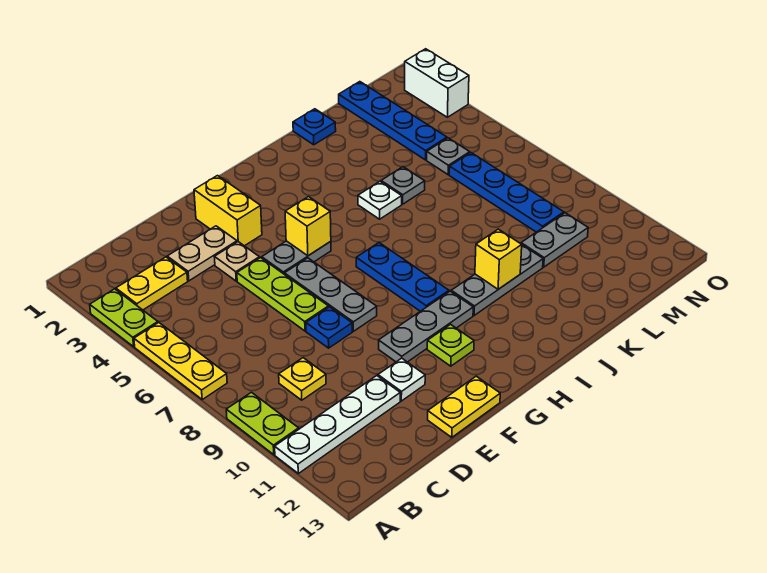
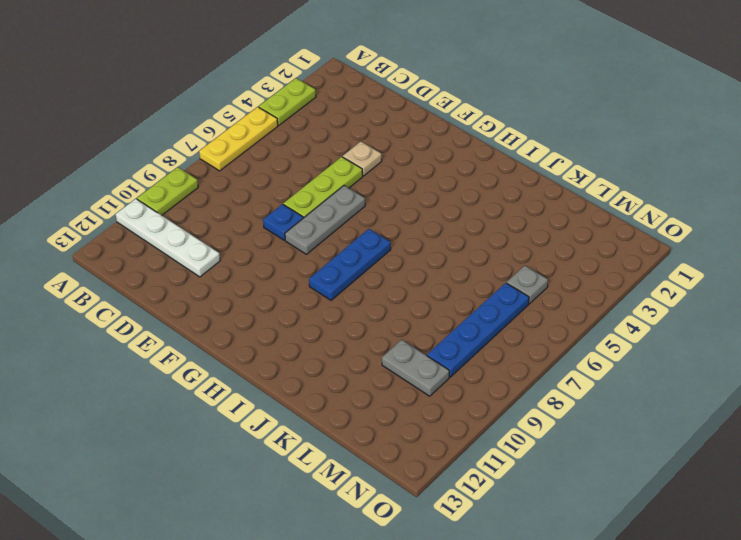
none -> yellow plate B3:C3 level 1
none -> yellow plate C9 level 1
none -> tan plate D3:E3 level 1

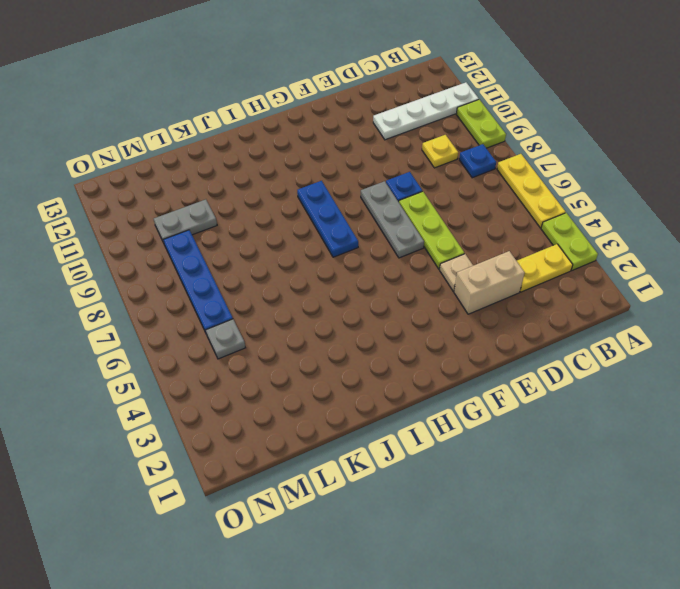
blue plate B8 level 1 -> blue plate K1 level 1
tan brick D3:E3 level 1 -> tan plate D3:E3 level 1
none -> white plate E11 level 1
none -> yellow plate E13:F13 level 1
none -> yellow brick F2:F3 level 1

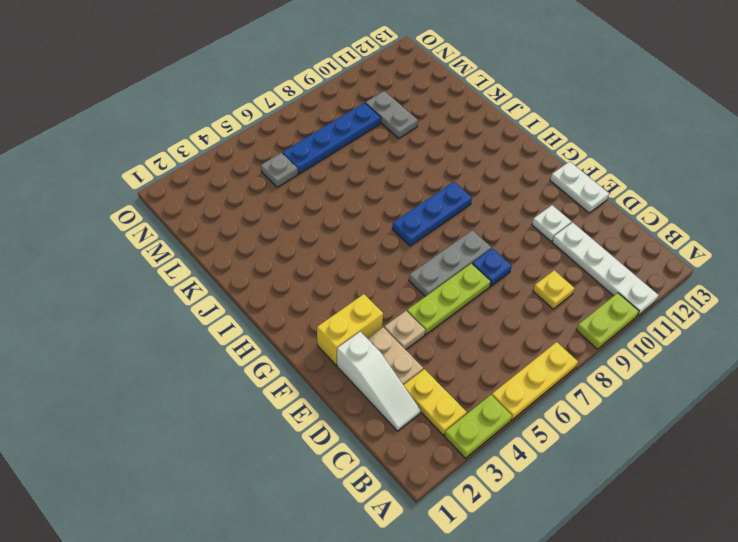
white slope C2:E2 level 1 top E -> none
white plate E13:F13 level 1 -> yellow plate E13:F13 level 1
none -> grey plate F5:G5 level 1
none -> grey plate F10:H10 level 1
none -> lime plate G11 level 1

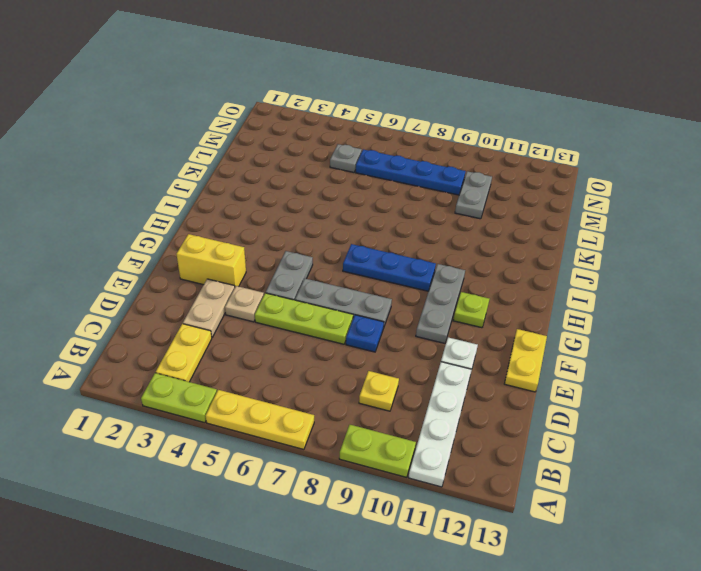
none -> grey plate I10:K10 level 1
none -> white plate J5 level 1
none -> blue plate K1 level 1

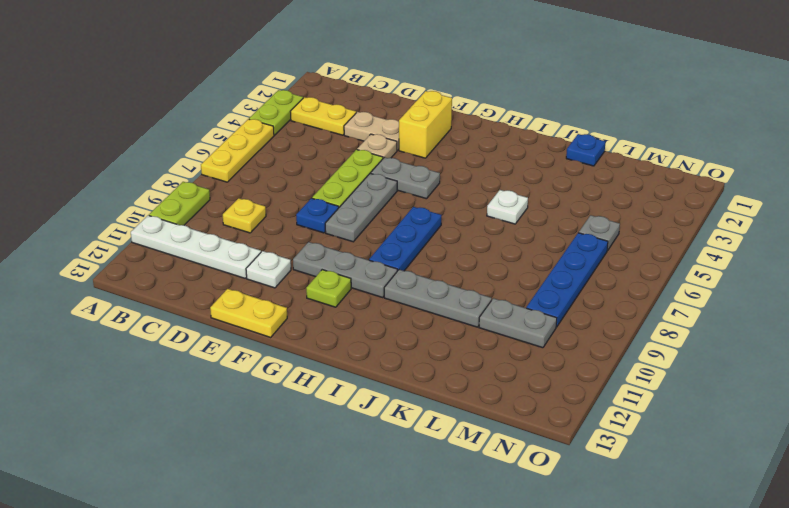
none -> grey plate K5 level 1
none -> blue plate M1:M4 level 1
none -> white brick O2:O3 level 1

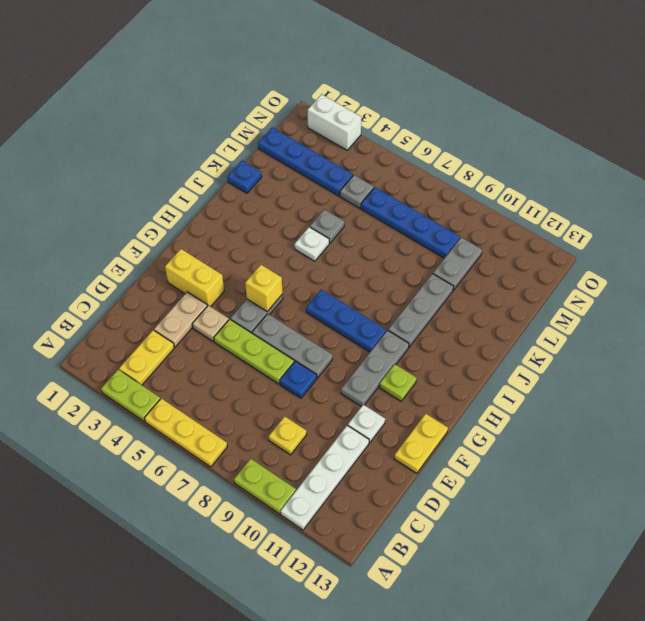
none -> yellow brick J10 level 2

